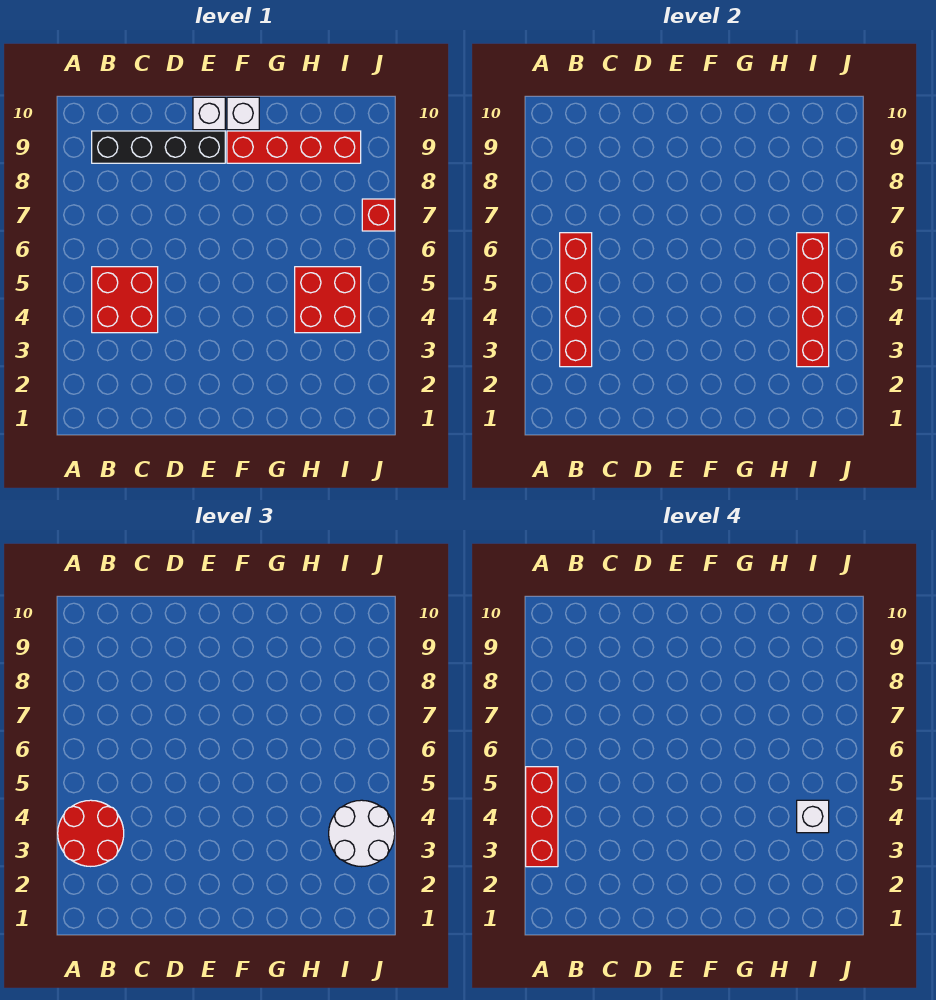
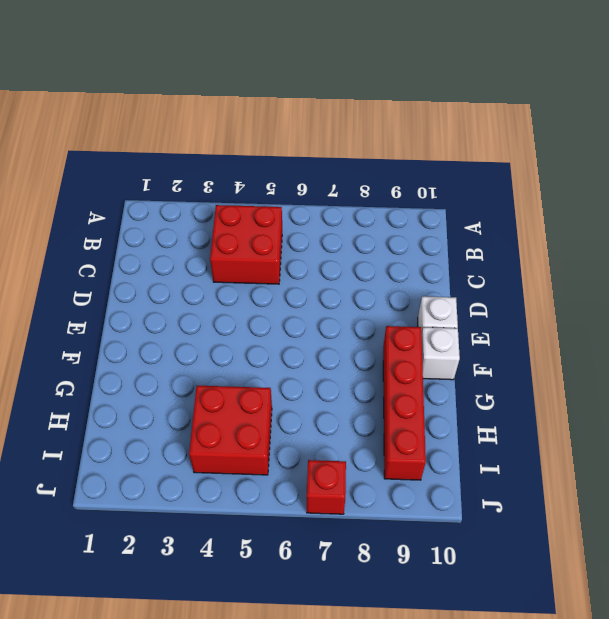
none -> black brick B9:E9 level 1
none -> red brick B3:B6 level 2
none -> red brick I3:I6 level 2

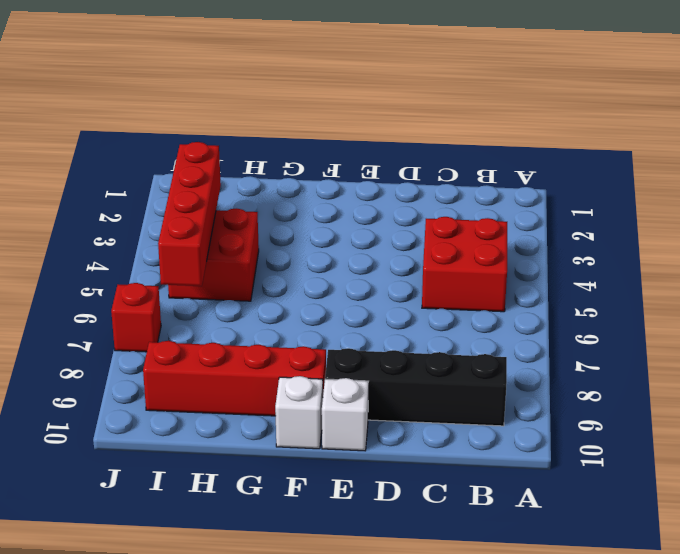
none -> red brick B3:B6 level 2
none -> red round brick A3:B4 level 3
none -> white round brick I3:J4 level 3

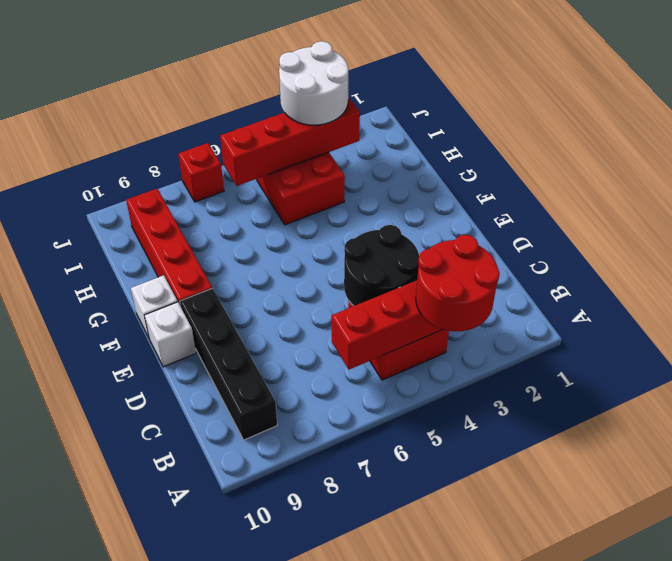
black round brick C4:D5 level 2 -> none
none -> red brick A3:A5 level 4
none -> white brick I4 level 4

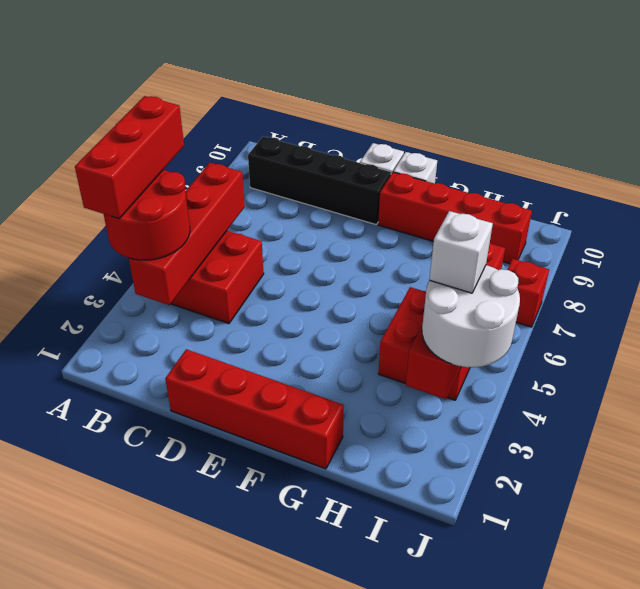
red brick D1:G1 level 1 -> none

